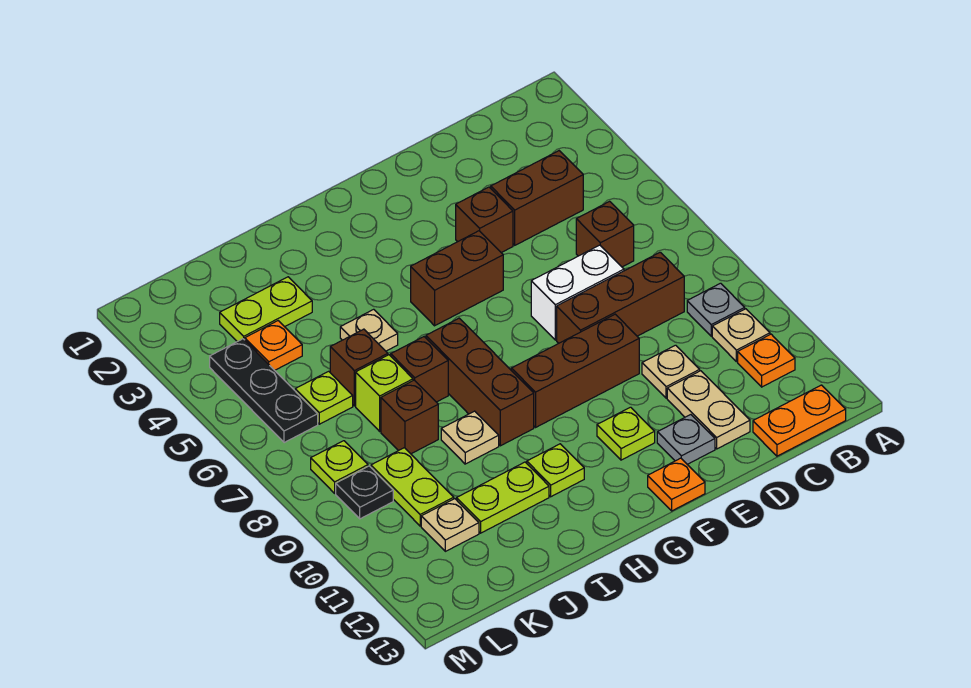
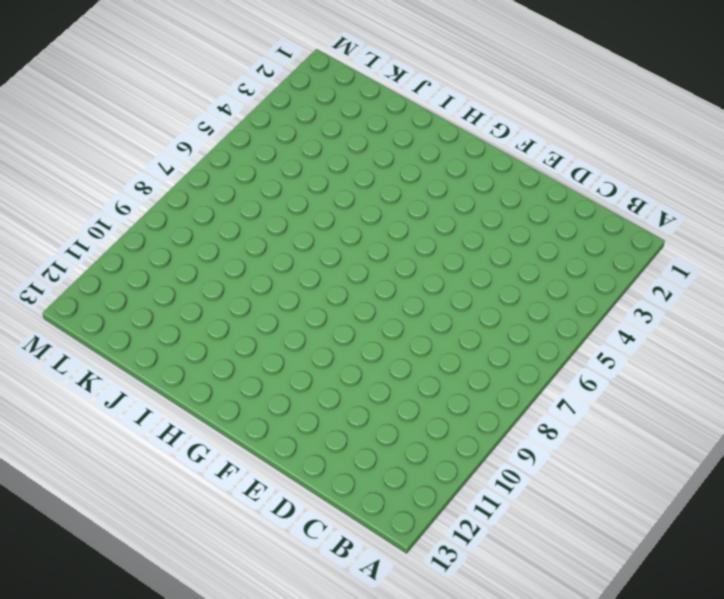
none -> grey plate B9 level 1
none -> tan plate B10 level 1
none -> orange plate B11 level 1
none -> orange plate B13:C13 level 1

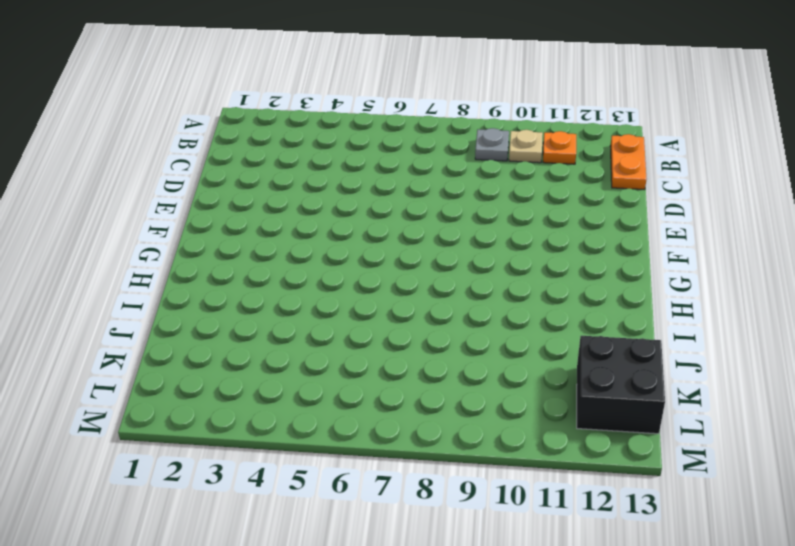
black brick K12:L13 level 1 -> none
none -> brown brick C4:D4 level 1
none -> brown brick C6 level 1
none -> brown brick C8:E8 level 1
none -> white brick D7:E7 level 1

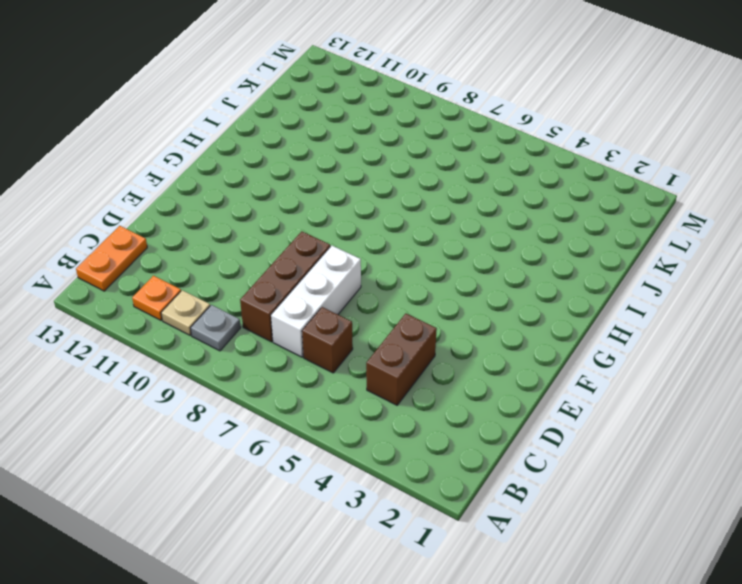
white brick C7:E7 level 1 -> white brick D7:E7 level 1
none -> tan plate D10 level 1
none -> tan plate D11:D12 level 1
none -> brown brick E4 level 1
none -> brown brick E9:G9 level 1

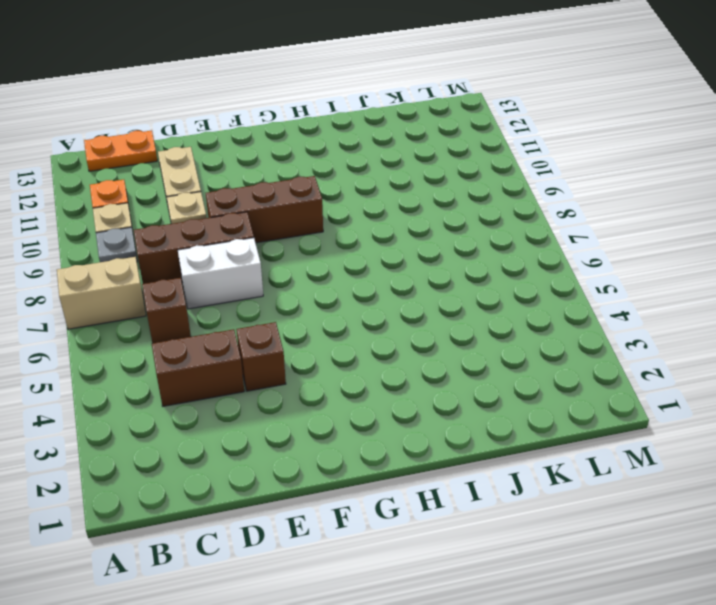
tan brick A7:B7 level 1 -> none
none -> grey plate E12 level 1
none -> brown brick F5:G5 level 1
none -> lime plate F11 level 1
none -> orange plate F13 level 1

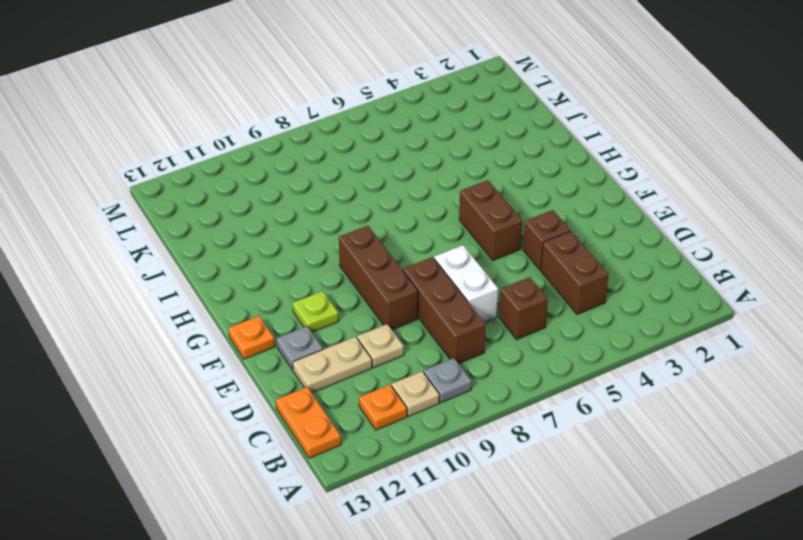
none -> brown brick H7:H9 level 1
none -> lime plate H11 level 1
none -> tan plate I5 level 1
none -> brown brick I7 level 1

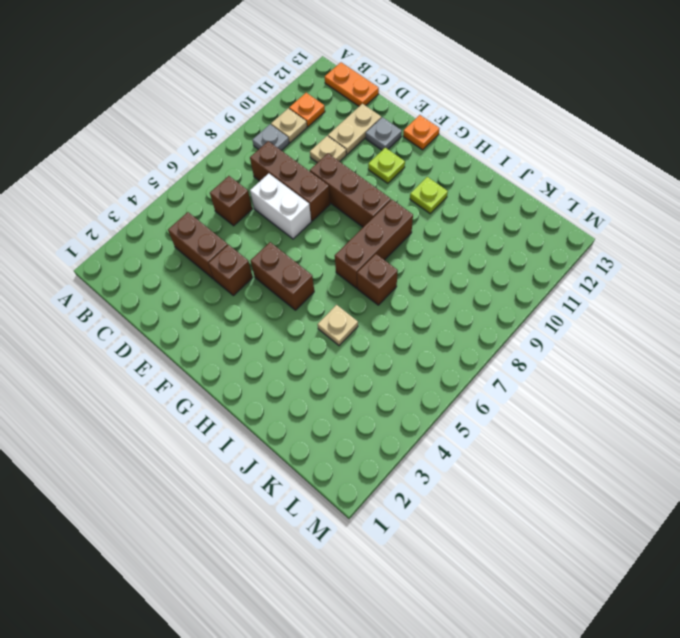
none -> tan plate I9 level 1
none -> lime plate I11:J11 level 1
none -> lime plate J3:K3 level 1
none -> brown brick J6 level 1

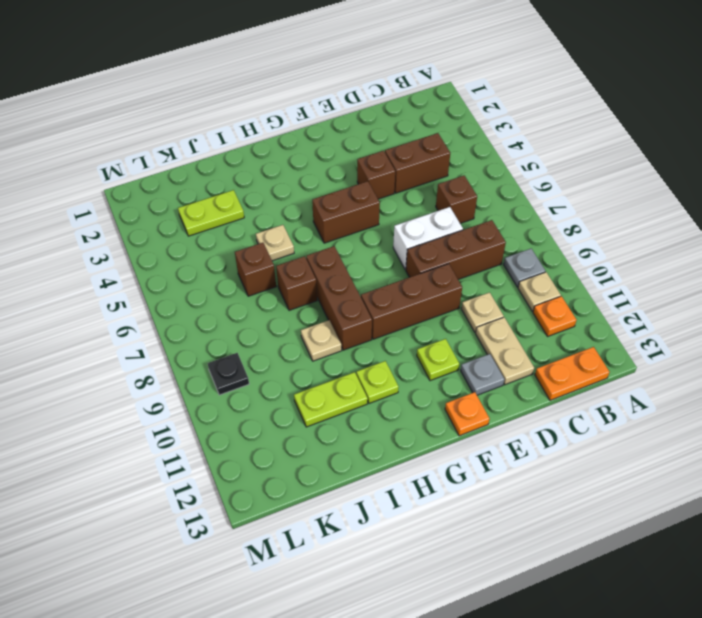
none -> lime brick J7 level 1
none -> brown brick J8 level 1
none -> orange plate K4 level 1
none -> lime plate K6 level 1

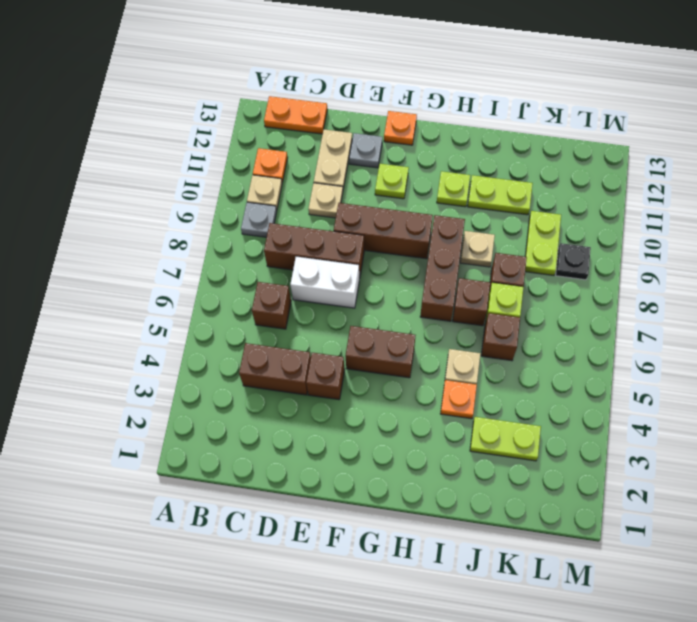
orange plate I4 level 1 -> orange plate K4 level 1
none -> lime plate K6 level 1
none -> tan plate K11 level 1
none -> black plate L4:L6 level 1
none -> lime plate L8 level 1

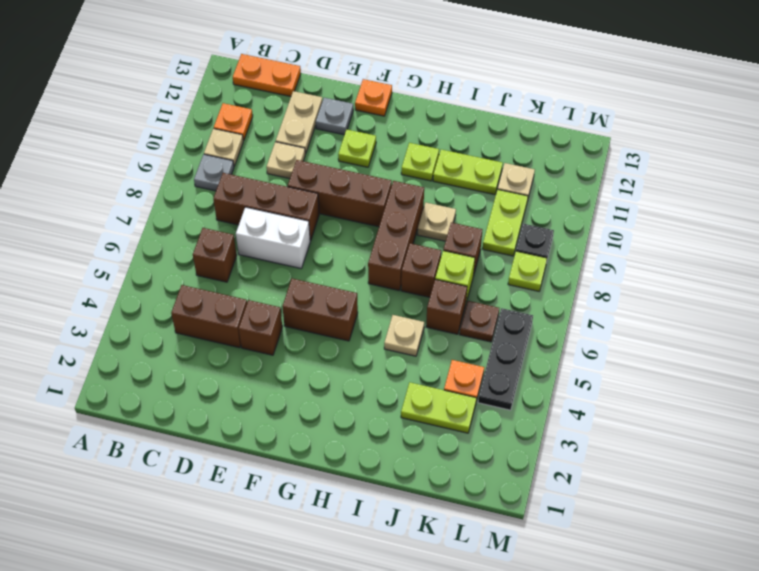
brown plate K6 level 1 -> lime plate K6 level 1

